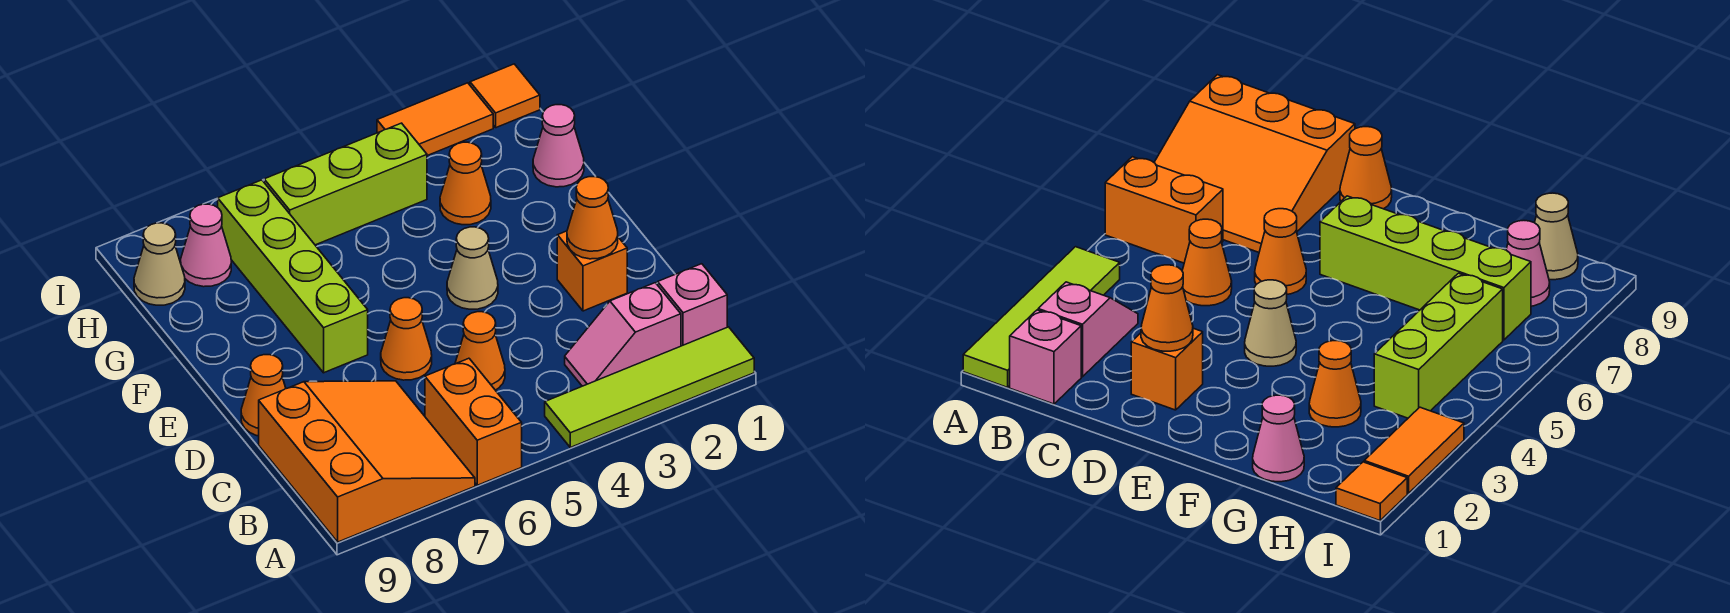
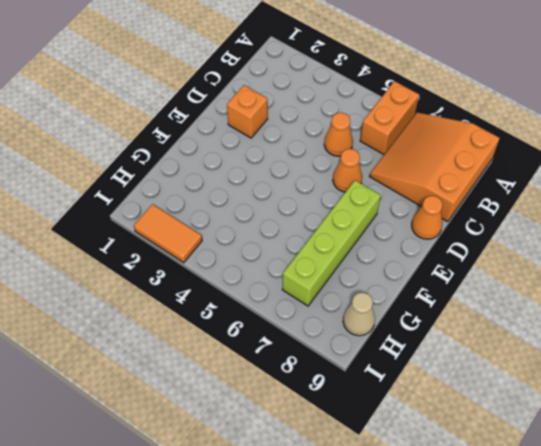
none -> lime tile A1:A4 level 1
none -> pink brick B1 level 1
none -> pink slope B2:B3 level 1 top 2

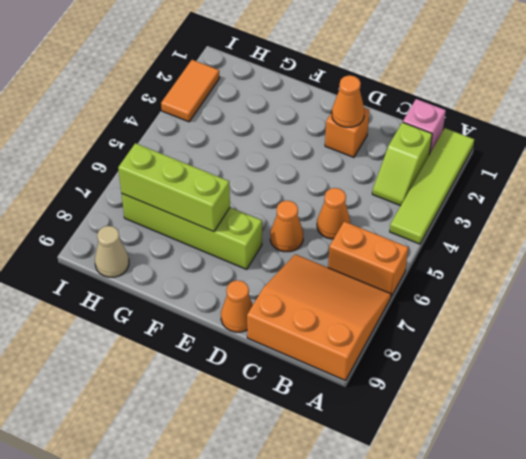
lime slope B2:B3 level 1 top 2 -> pink slope B2:B3 level 1 top 2
lime brick F7:H7 level 2 -> lime brick H4:H6 level 1
none -> tan cone E4 level 1
none -> pink cone G1 level 1
none -> orange cone G3 level 1

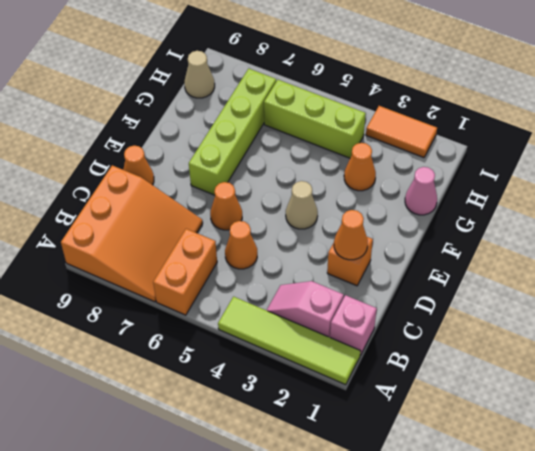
none -> pink cone H8 level 1
none -> orange tile I1 level 1

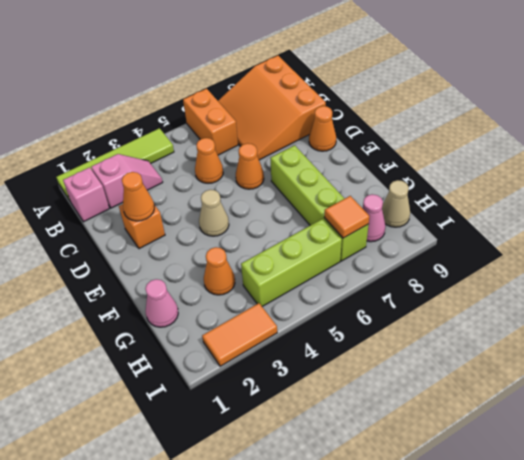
orange tile H7 level 2 -> orange tile I1 level 1

